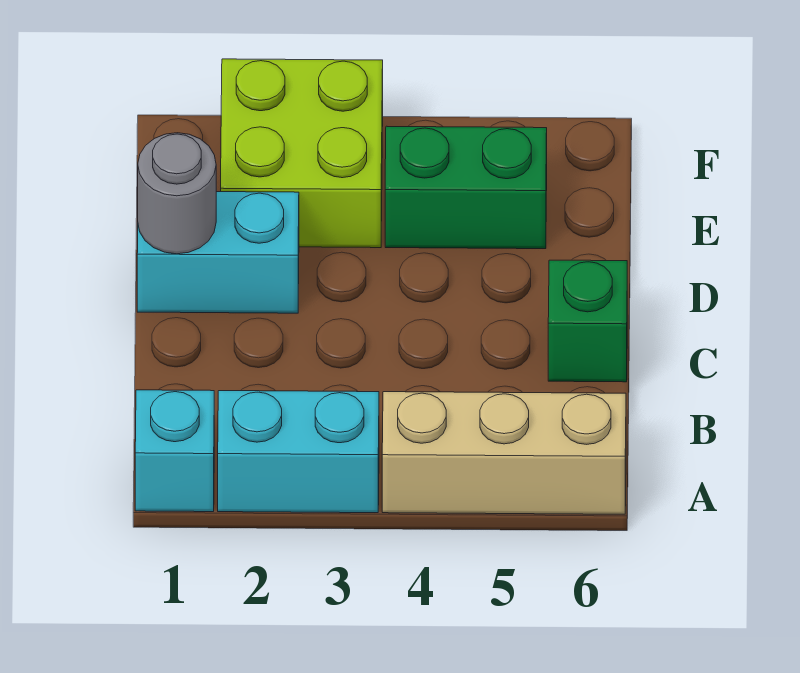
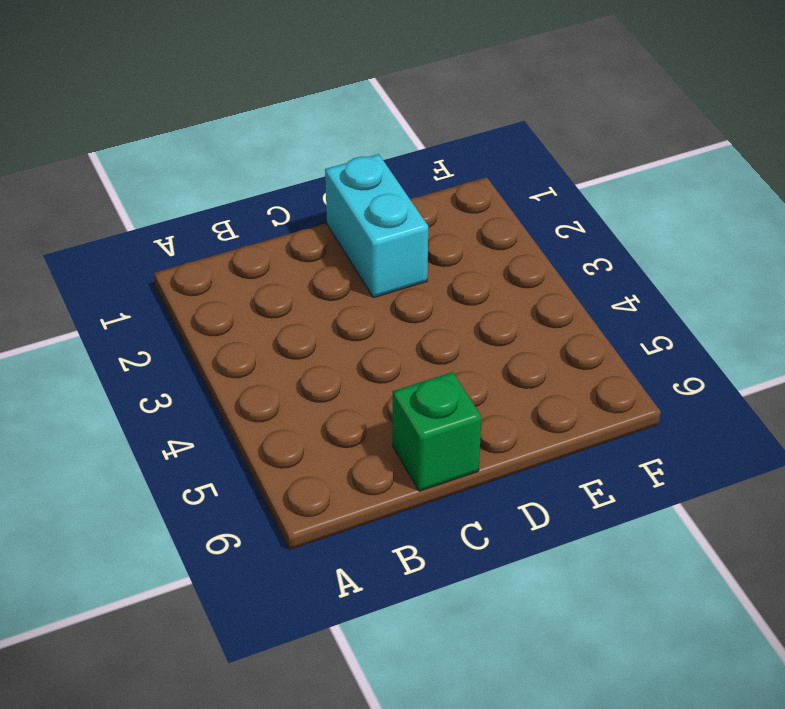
none -> cyan brick A1 level 1
none -> cyan brick A2:A3 level 1

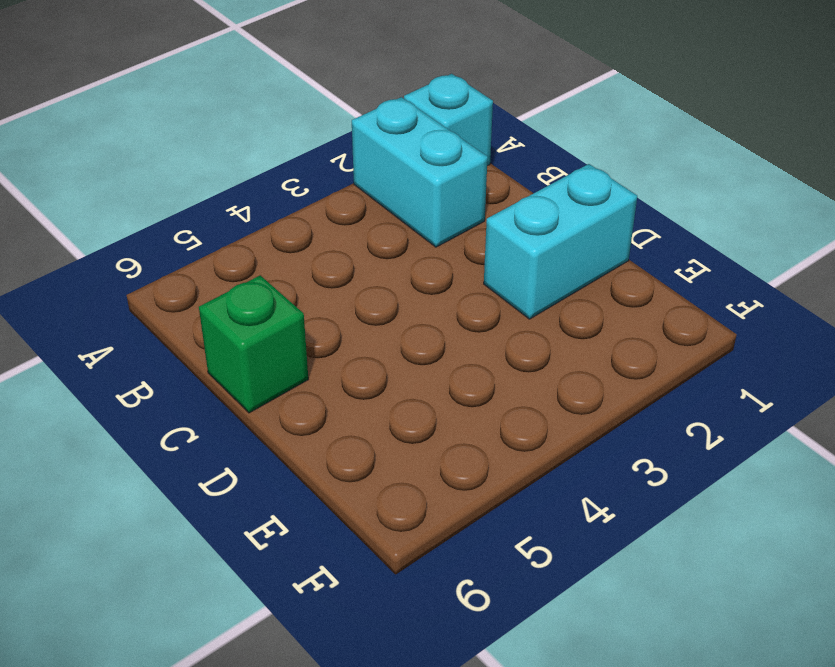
cyan brick A2:B2 level 1 -> cyan brick A2:A3 level 1
none -> tan brick A4:A6 level 1
none -> lime brick E2:F3 level 1

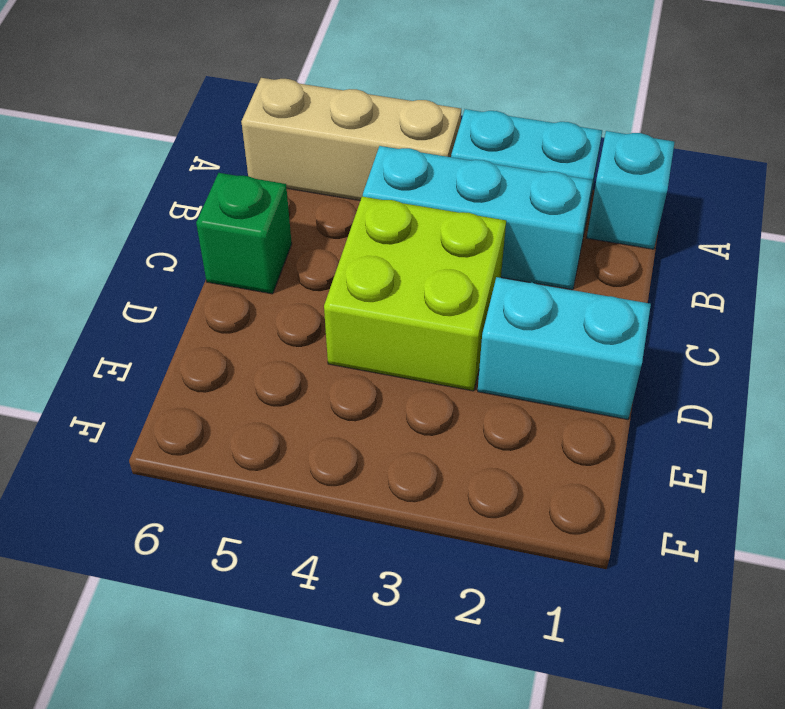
cyan brick B2:B4 level 1 -> none
lime brick C3:D4 level 1 -> lime brick E2:F3 level 1
none -> green brick E4:E5 level 1
none -> grey round brick D1 level 2

